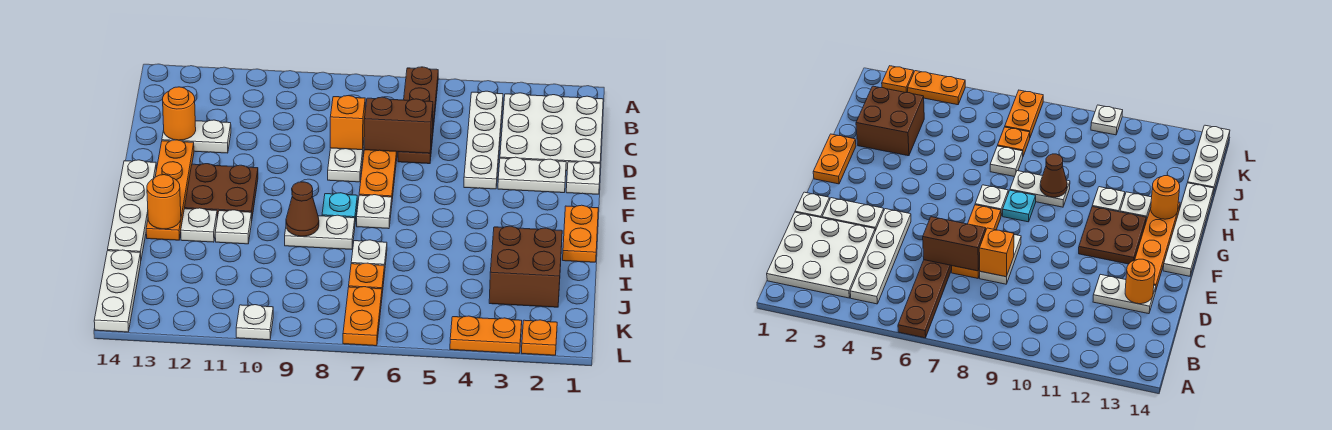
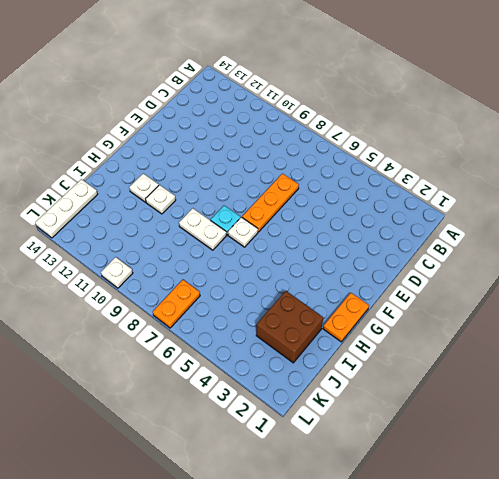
none -> brown plate A6:D6 level 1
none -> white plate B1:D3 level 1
none -> white plate B4:E4 level 1
none -> white plate D8:E8 level 1

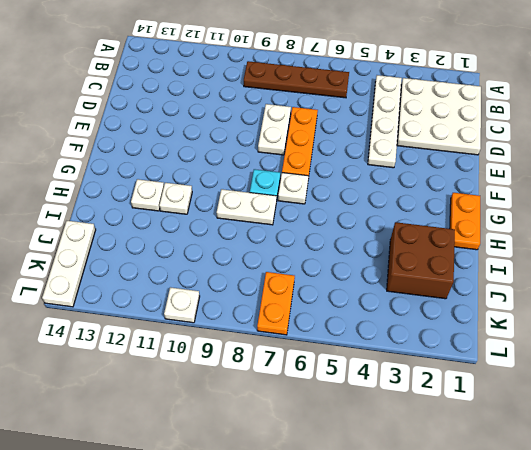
brown plate B6:B9 level 1 -> brown plate A6:D6 level 1
none -> white plate D12:D13 level 1
none -> white plate E1 level 1
none -> white plate E2:E3 level 1
none -> orange plate E13:H13 level 1

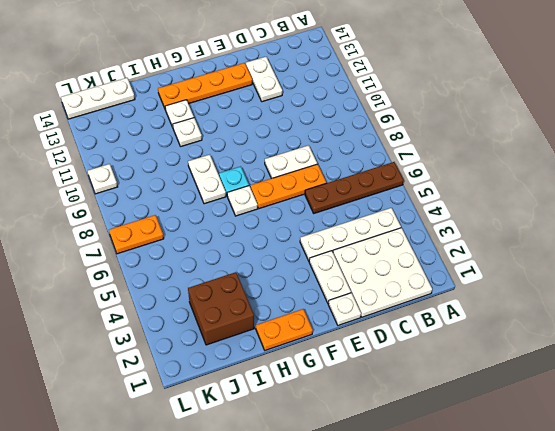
none -> brown plate F11:G12 level 1
none -> white plate F14:I14 level 1
none -> white plate I7 level 1
none -> orange plate J7 level 1

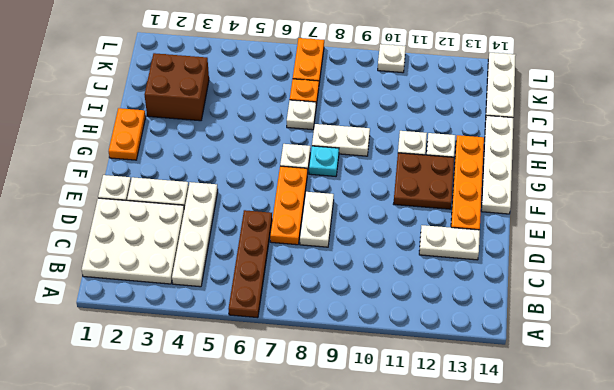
none -> orange plate L2 level 1
none -> orange plate L3:L4 level 1
none -> brown brick D6:D7 level 2
none -> orange brick D8 level 2

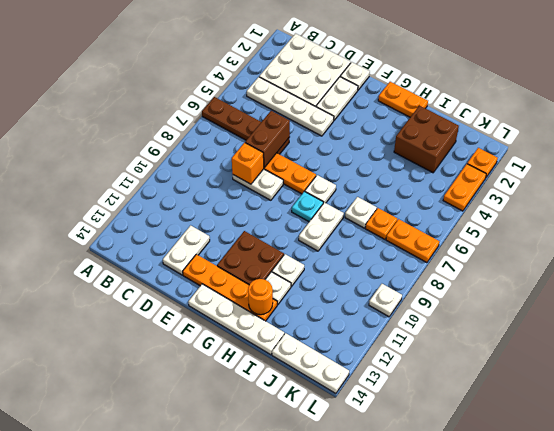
none -> orange round brick D13 level 2
none -> brown cone H9 level 2

